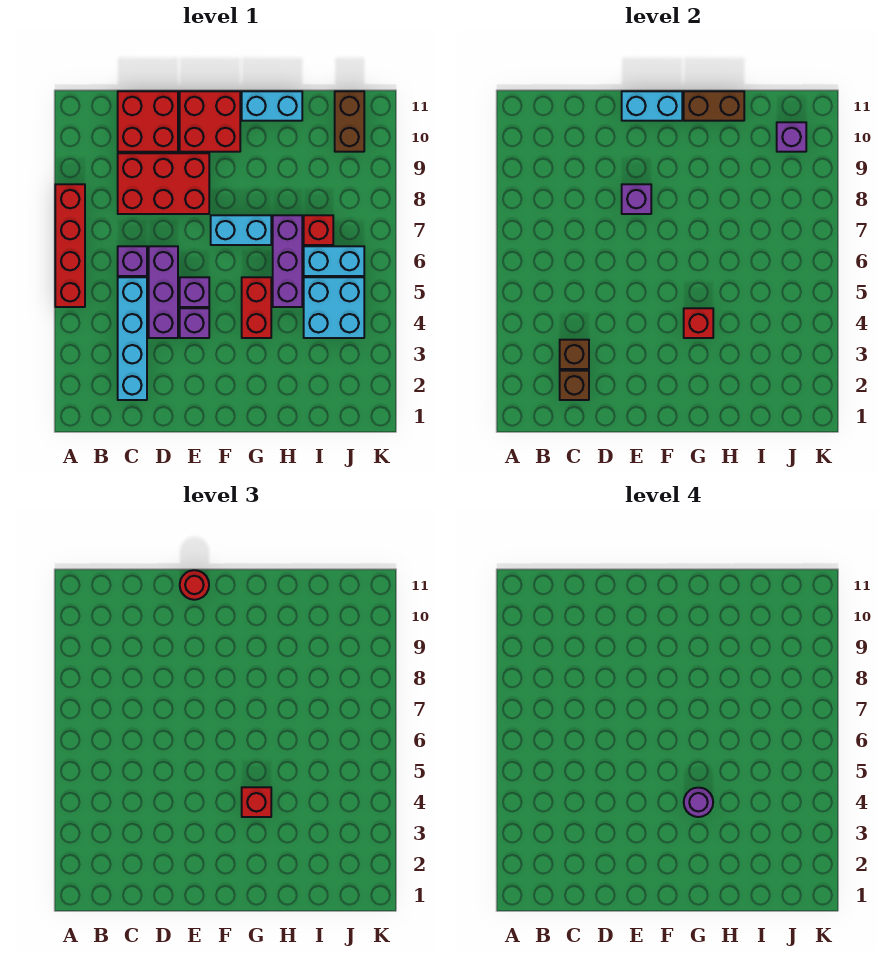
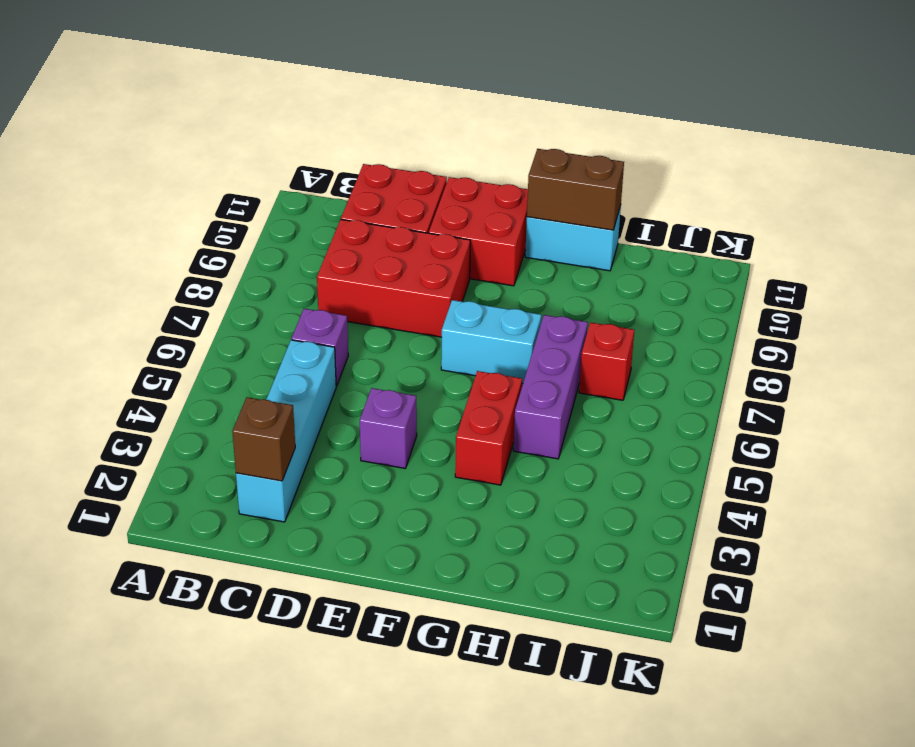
none -> red brick A5:A8 level 1
none -> purple brick D4:D6 level 1
none -> purple brick E5 level 1

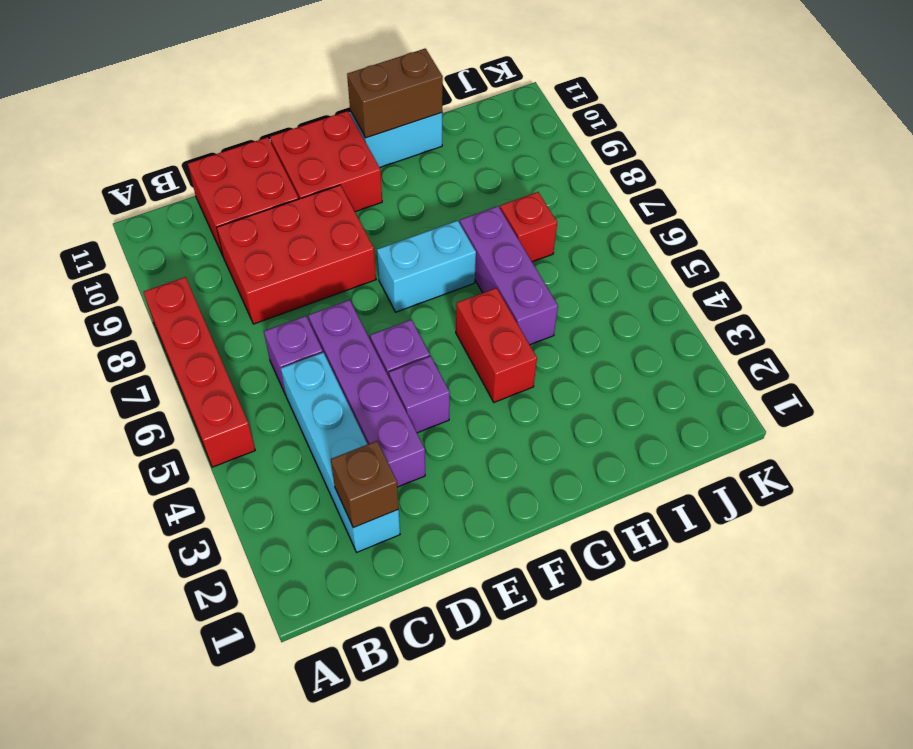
purple brick D3:D6 level 1 -> purple brick D4:D6 level 1
none -> cyan brick I4:J5 level 1
none -> cyan brick I6:J6 level 1
none -> brown brick J10:J11 level 1

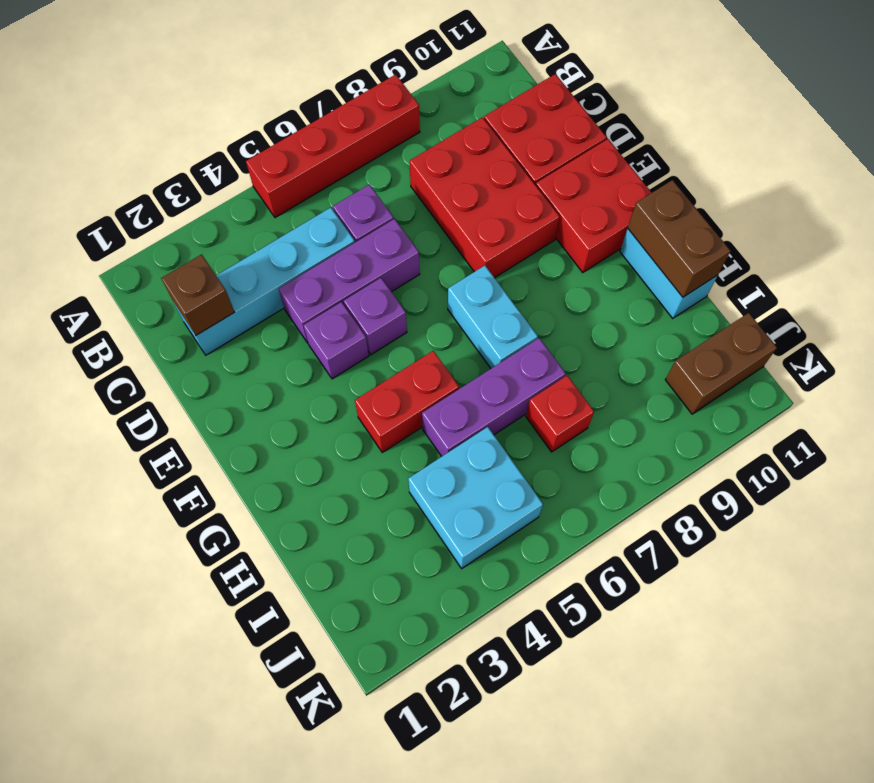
none -> cyan brick I6:J6 level 1
none -> brown brick C3 level 2
none -> purple brick E8 level 2

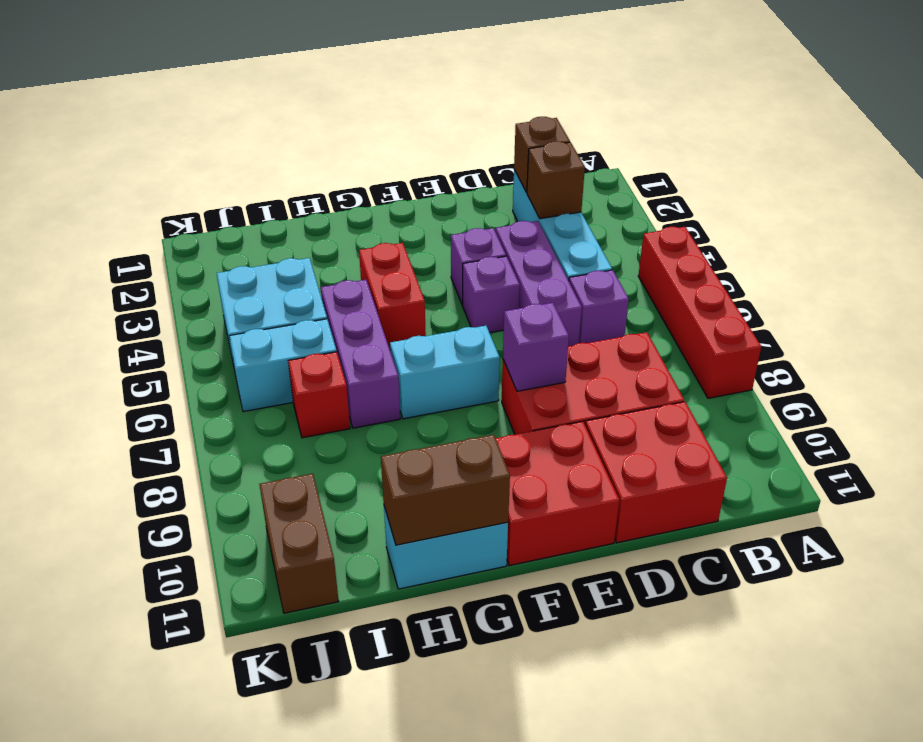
none -> cyan brick E11:F11 level 2
none -> red brick G4 level 2
none -> purple brick J10 level 2

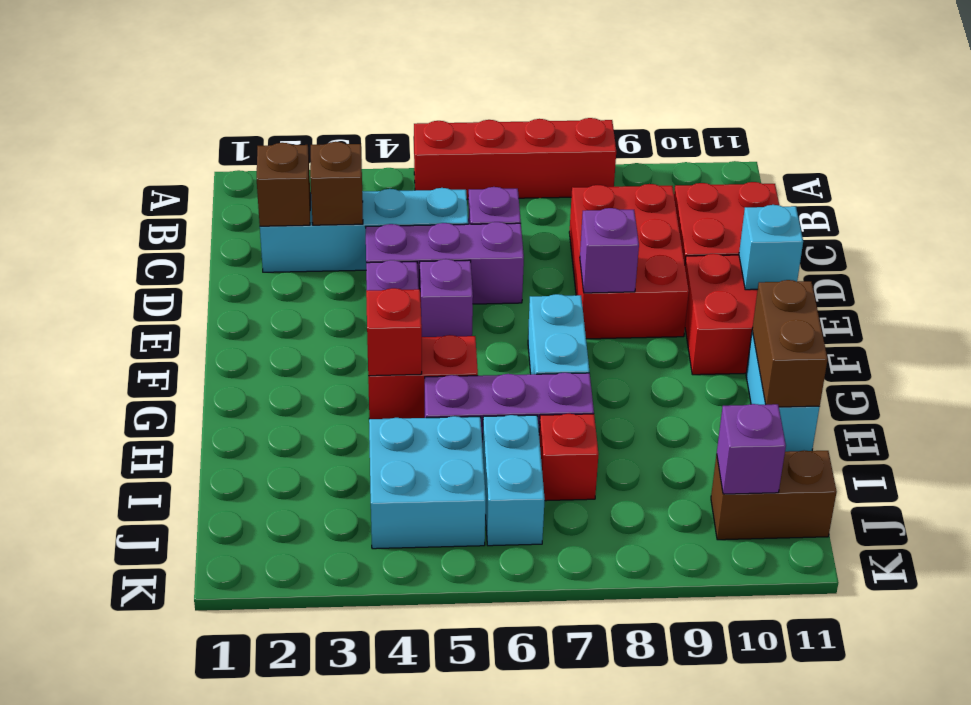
cyan brick E11 level 2 -> cyan brick E11:F11 level 2
none -> red round brick E11 level 3
none -> red brick G4 level 3
none -> purple round brick G4 level 4

